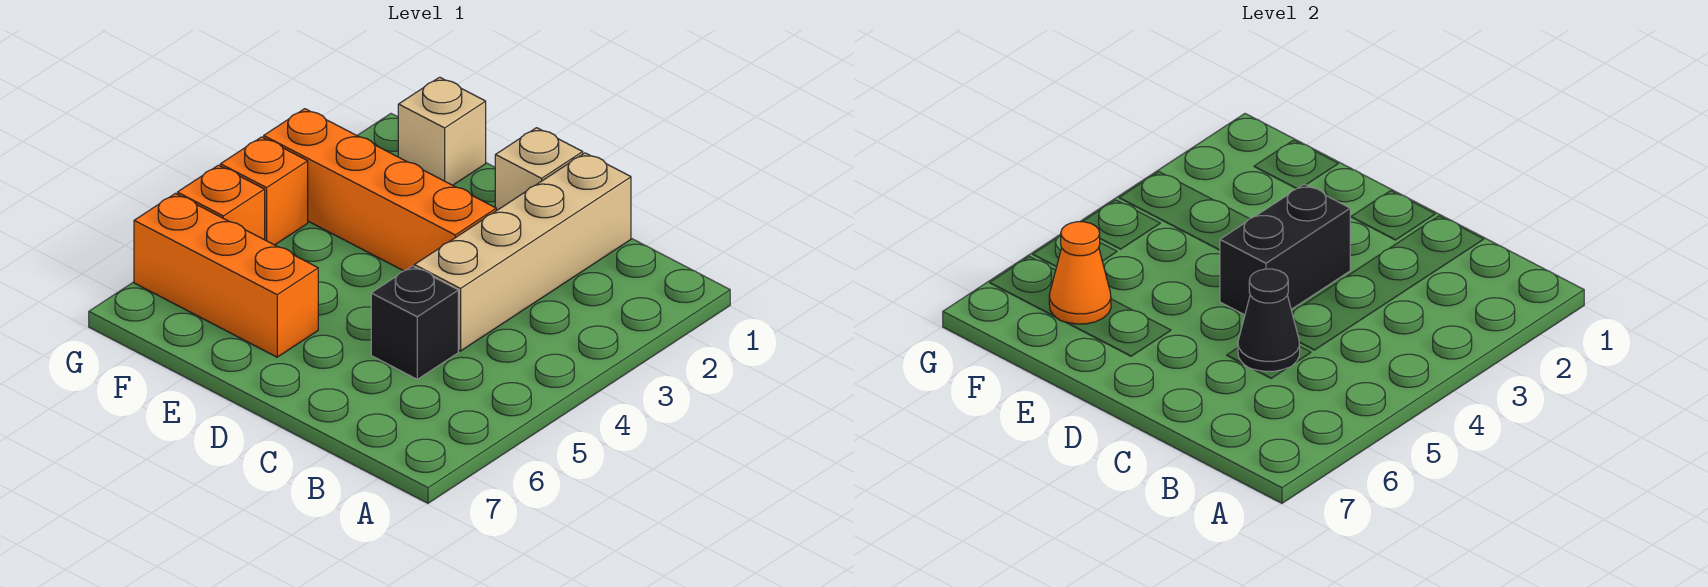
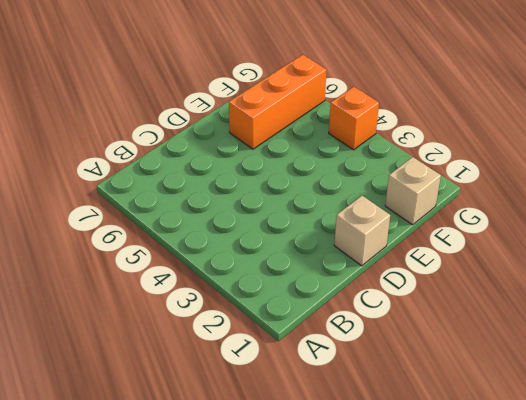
none -> tan brick C1:C4 level 1
none -> black brick C5 level 1

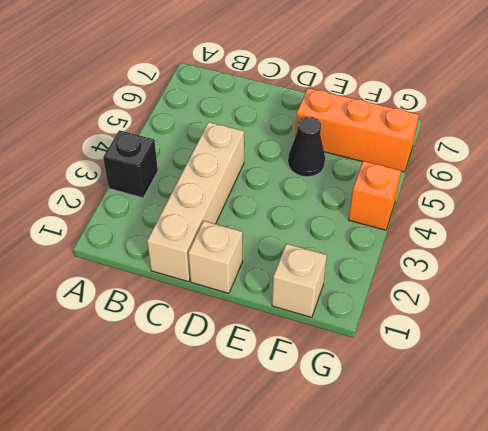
black brick A3 level 1 -> black brick C5 level 1
black cone E5 level 1 -> black cone C5 level 2
none -> orange brick D3:G3 level 1
none -> orange brick G5 level 1

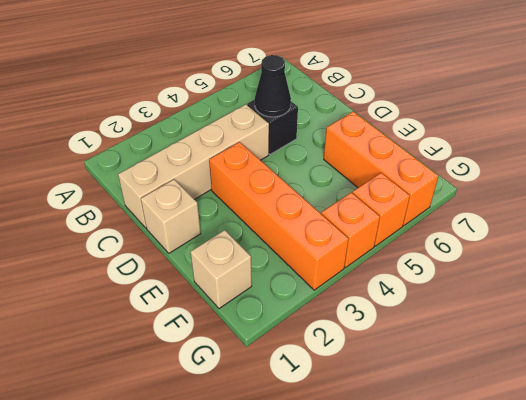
none -> black brick D3:D4 level 2
none -> orange cone F6 level 2

